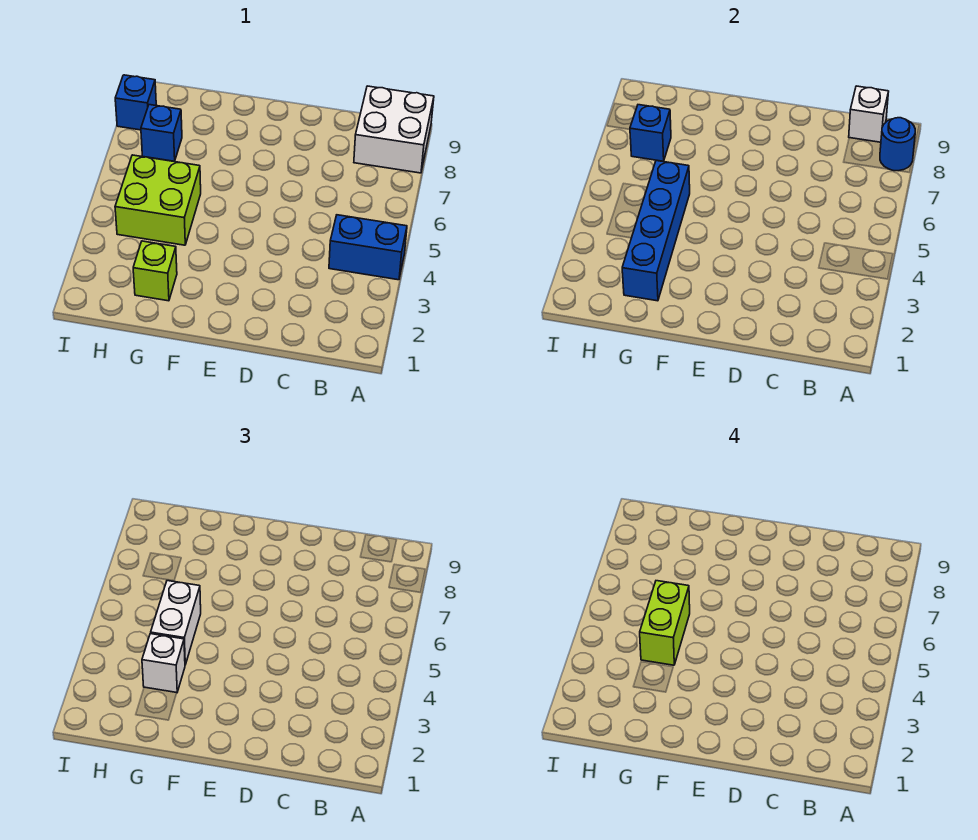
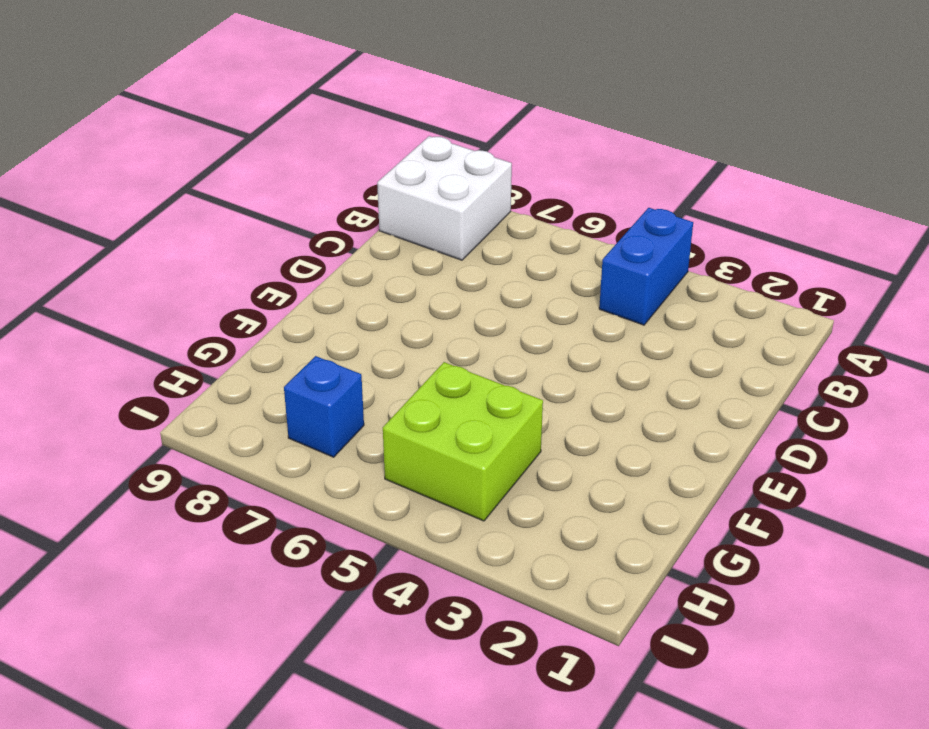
none -> lime brick G2 level 1
none -> blue brick I8 level 1
none -> blue round brick A8 level 2

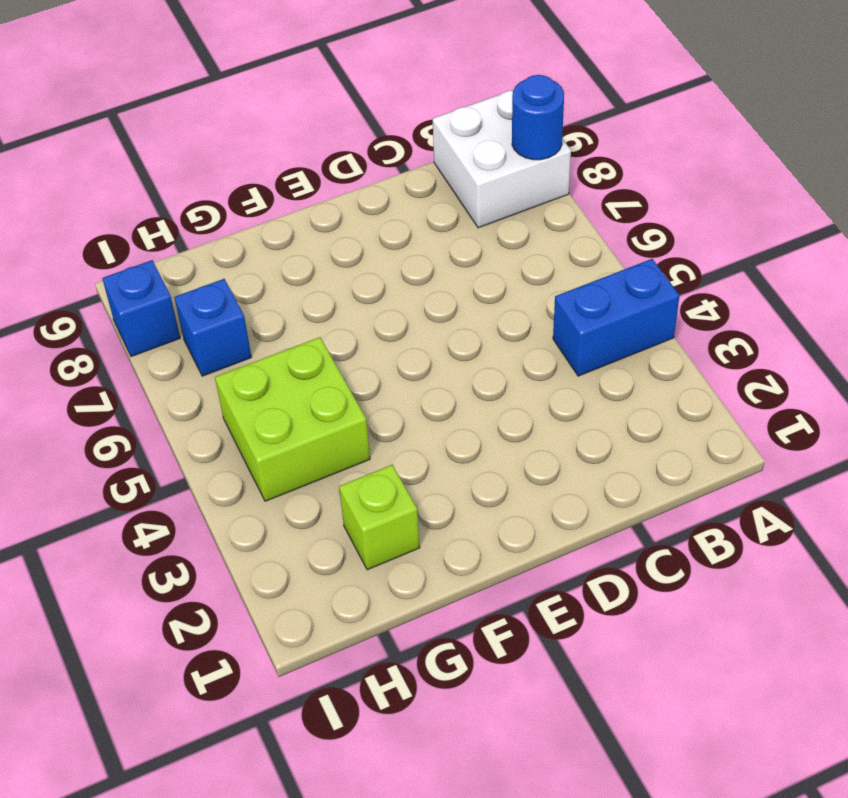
none -> white brick B9 level 2
none -> blue brick G2:G5 level 2
none -> blue brick H7 level 2

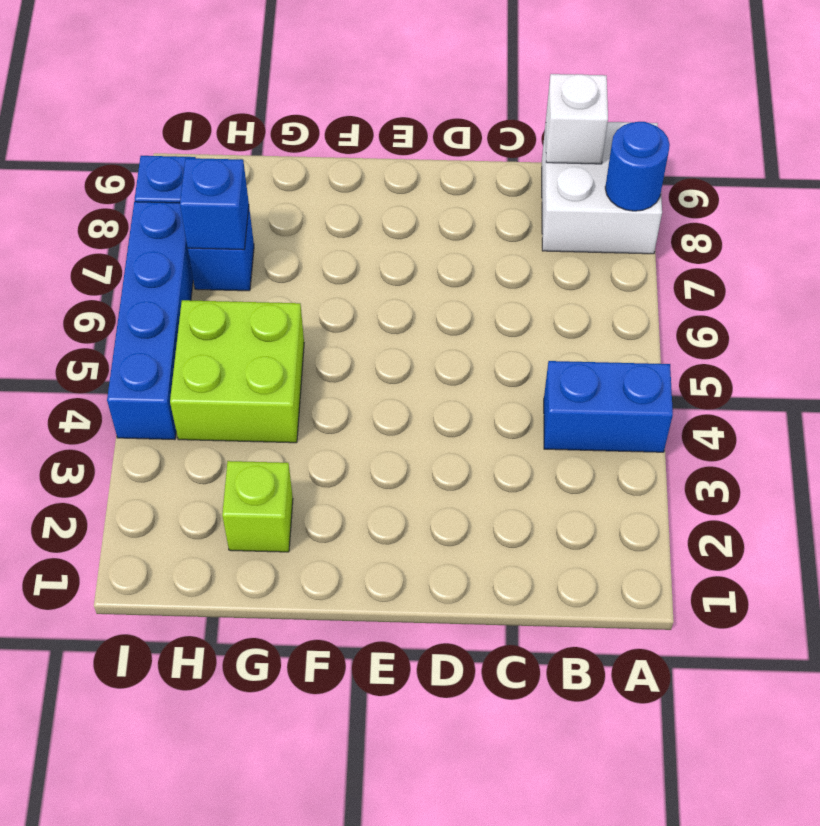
blue brick I4:I7 level 1 -> blue brick G2:G5 level 2
none -> white brick G3 level 3
none -> white brick G4:G5 level 3
none -> lime brick G4:G5 level 4

